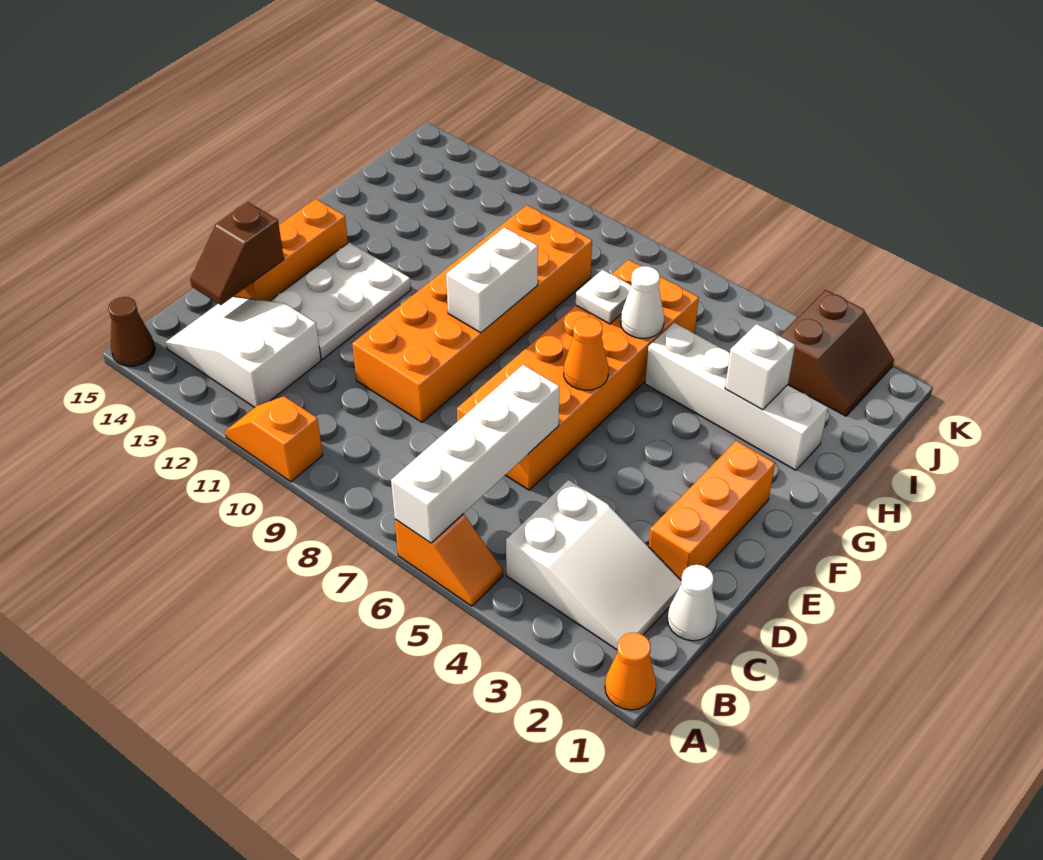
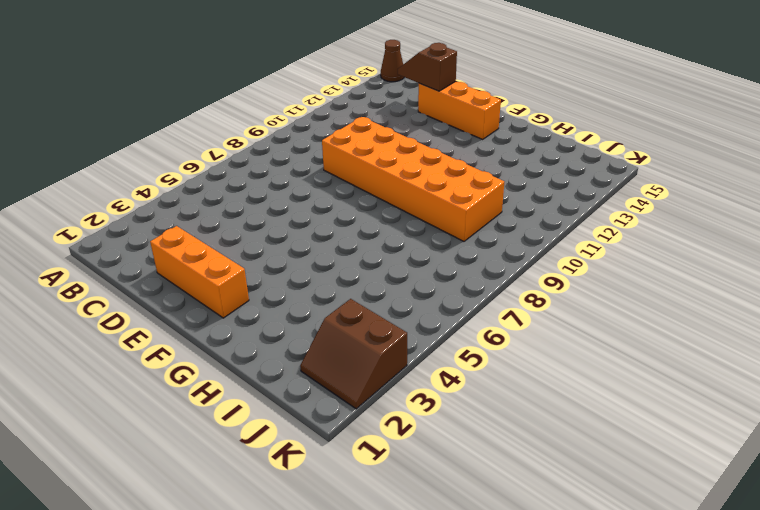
none -> orange cone A1 level 1
none -> orange slope A5:A6 level 1 top 6
none -> orange slope A10:A11 level 1 top 10

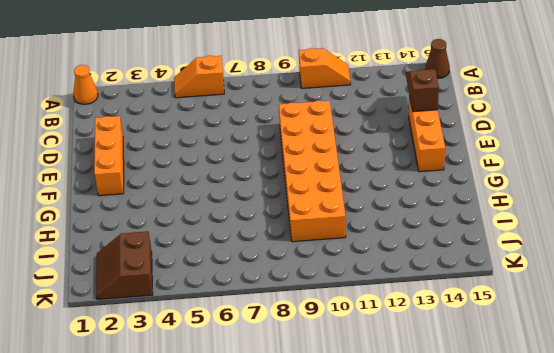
none -> white slope B2:C4 level 1 top 4
none -> white slope B12:C14 level 1 top 12
none -> white cone C1 level 1

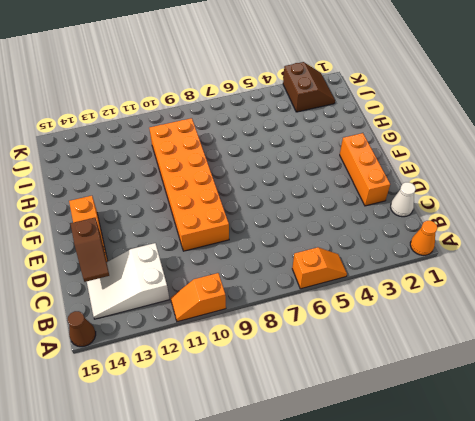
none -> white slope B2:C4 level 1 top 4
none -> orange brick D6:I7 level 1
none -> white plate D12:F13 level 1

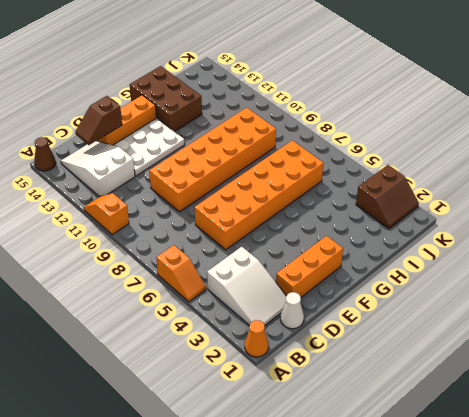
brown brick G13:H15 level 1 -> none
none -> white brick H2:H5 level 1
none -> white brick A6:D6 level 2
none -> orange cone F6 level 2

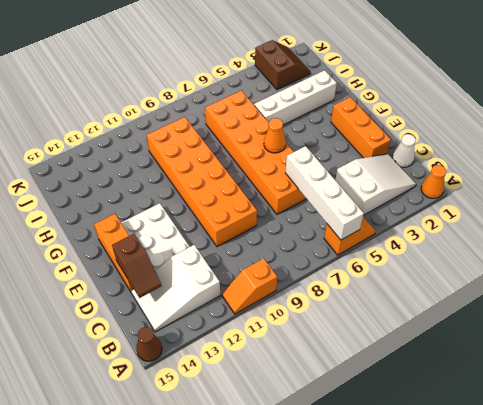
none -> white brick F9:G9 level 2
none -> white brick H3 level 2
none -> white cone H6 level 2

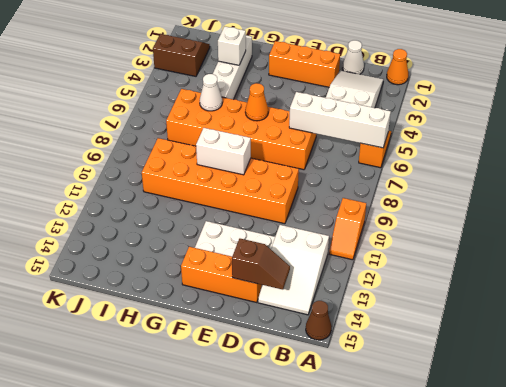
none -> white plate H7 level 2

